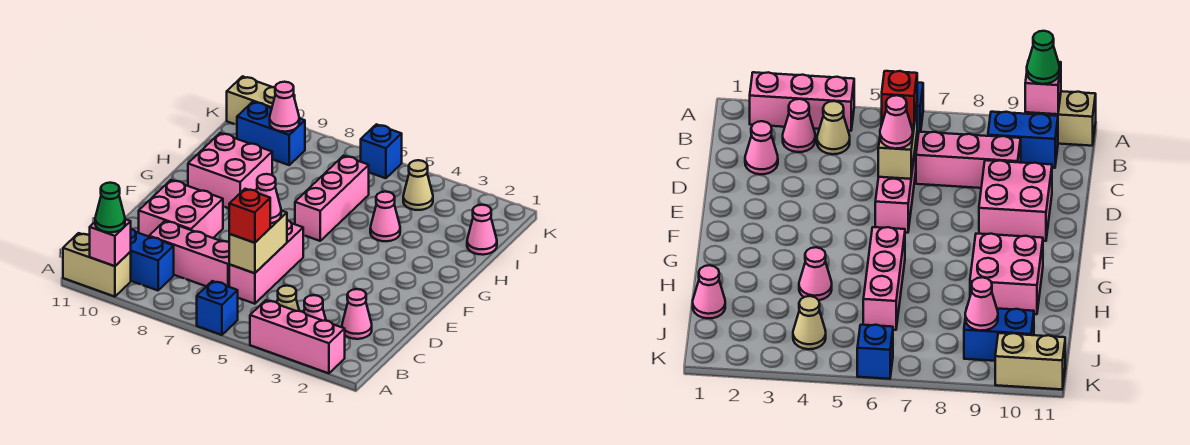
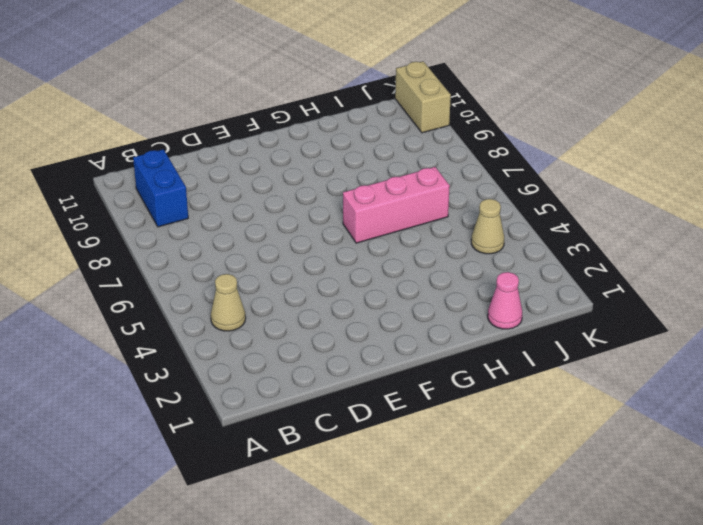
none -> pink brick A2:A4 level 1
none -> blue brick A6 level 1
none -> tan brick A10:A11 level 1

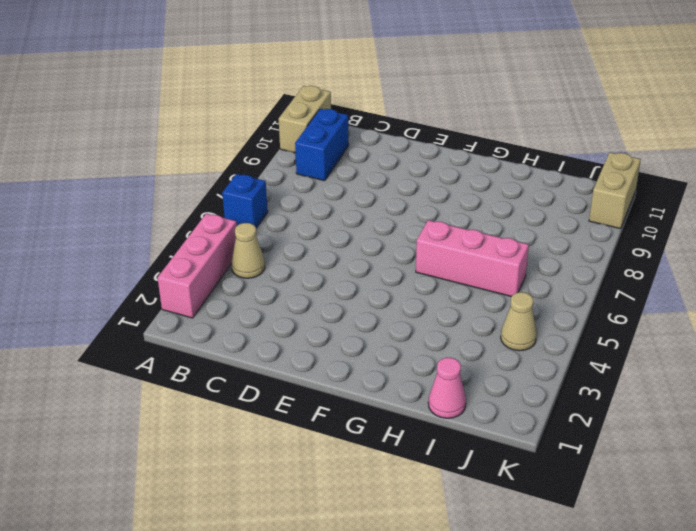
none -> pink cone B3 level 1
none -> pink cone C2 level 1
none -> pink brick C6:E6 level 1

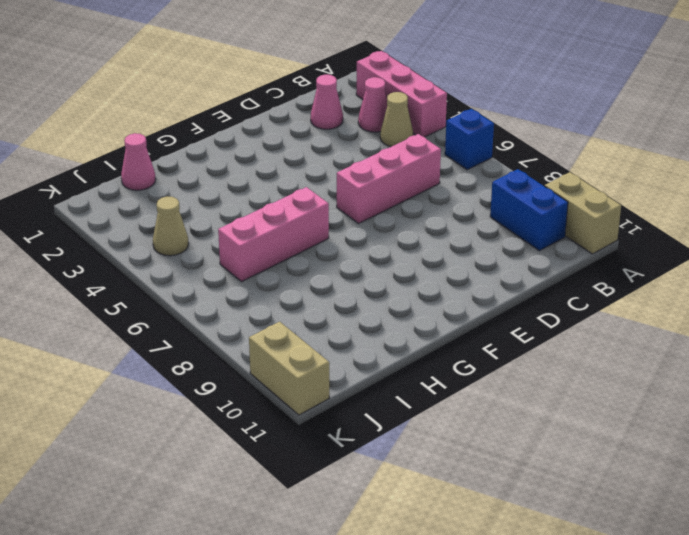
none -> pink brick C7:C9 level 1
none -> pink brick D9:E10 level 1
none -> pink brick G9:H10 level 1

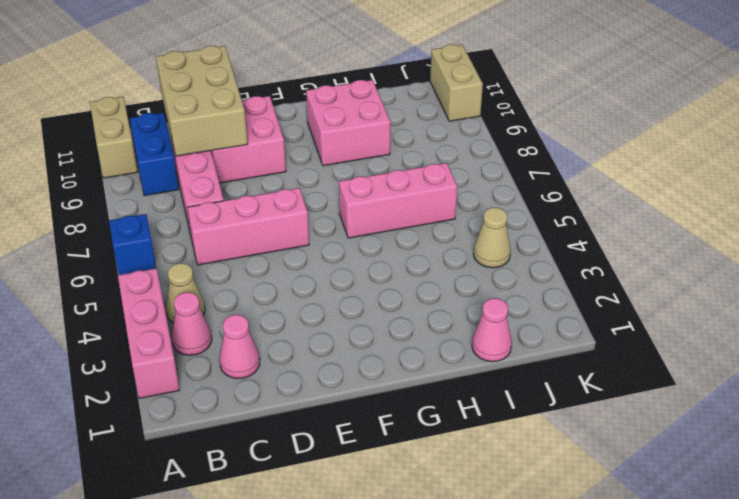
tan brick C9:D11 level 2 -> none
none -> pink cone H4 level 1
none -> blue brick J9:J10 level 1
none -> blue brick K6 level 1

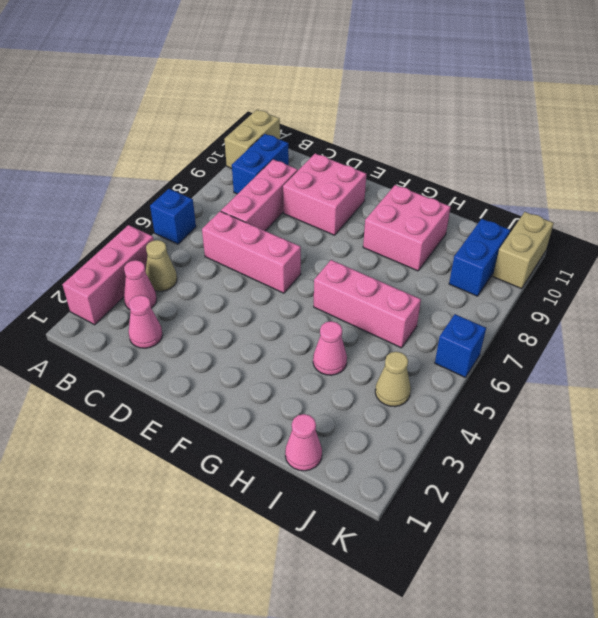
none -> pink brick A10 level 2
none -> tan brick C6:D6 level 2
none -> pink cone J9 level 2

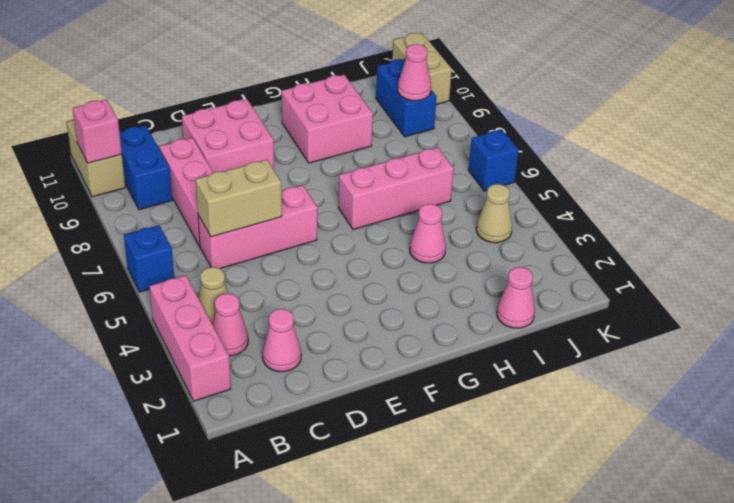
none -> green cone A10 level 3
none -> red brick C6 level 3
none -> pink cone D6 level 3

